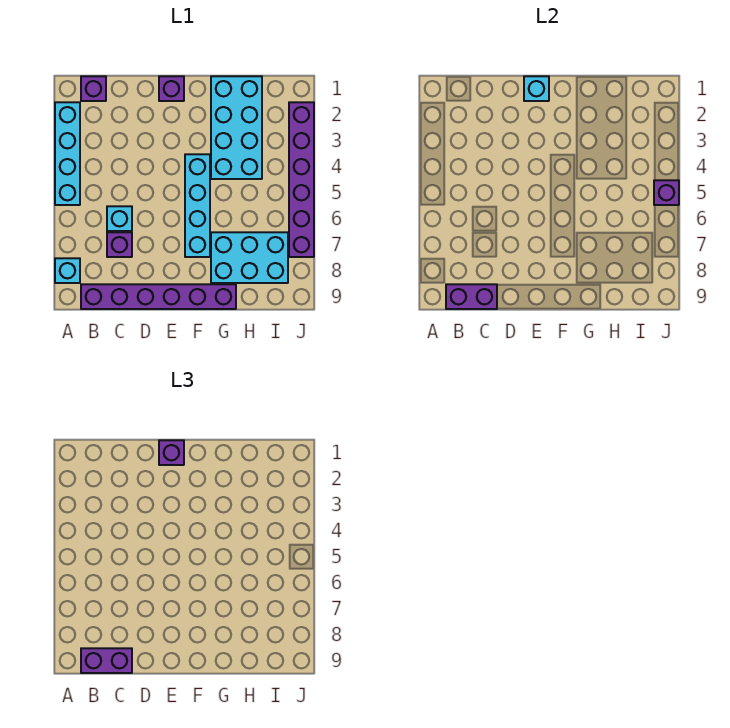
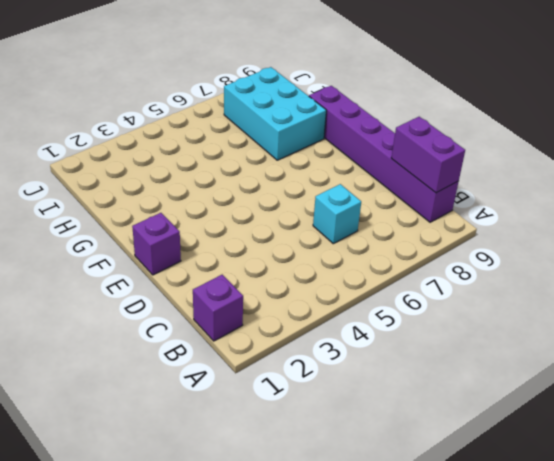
none -> cyan brick A2:A5 level 1
none -> cyan brick A8 level 1
none -> purple brick C7 level 1

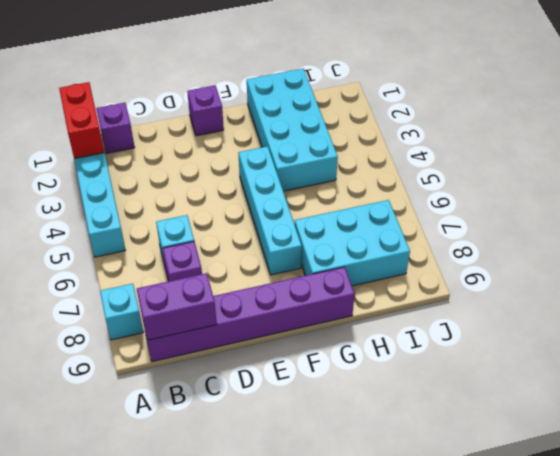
red brick A1:A2 level 2 -> none
none -> purple brick J2:J7 level 1
none -> cyan brick E1 level 2
none -> purple brick J5 level 2

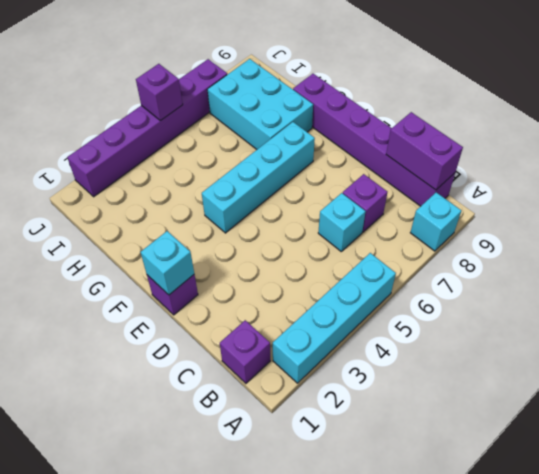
none -> cyan brick G1:H4 level 1
none -> purple brick B9:C9 level 3
none -> purple brick E1 level 3

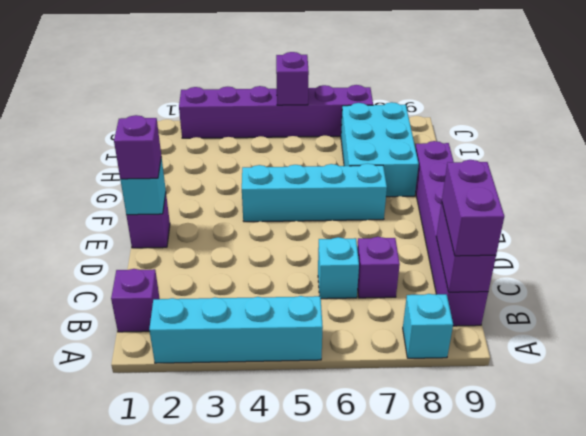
none -> cyan brick G1:H4 level 1

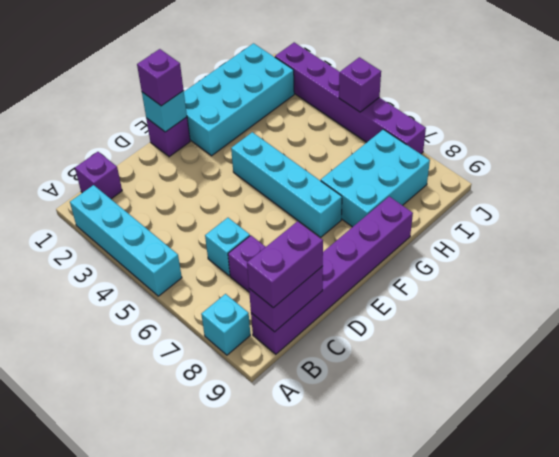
cyan brick F1:I2 level 1 -> cyan brick G1:H4 level 1

